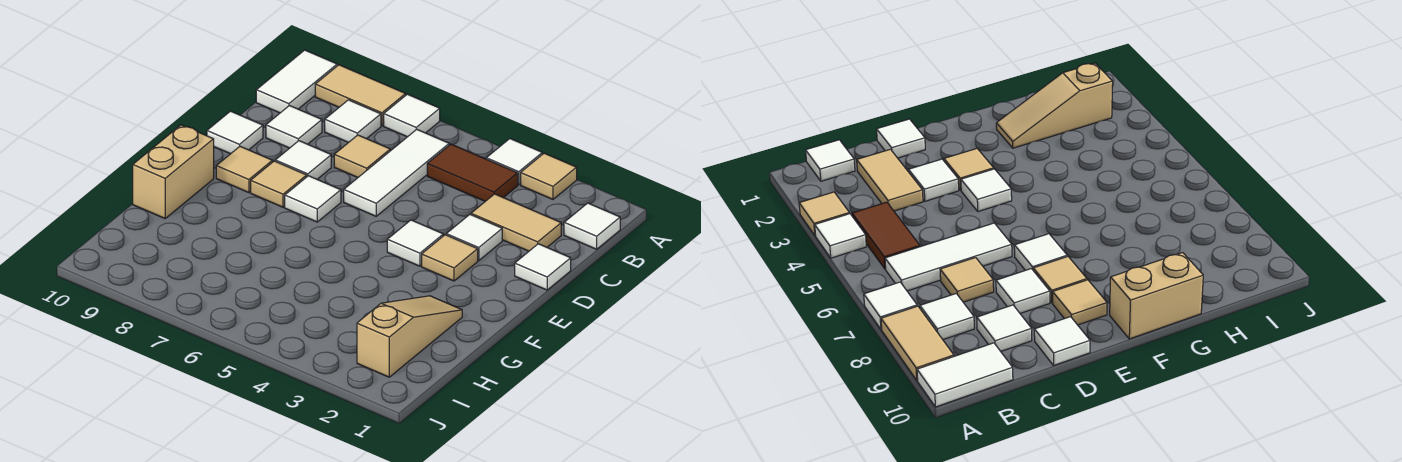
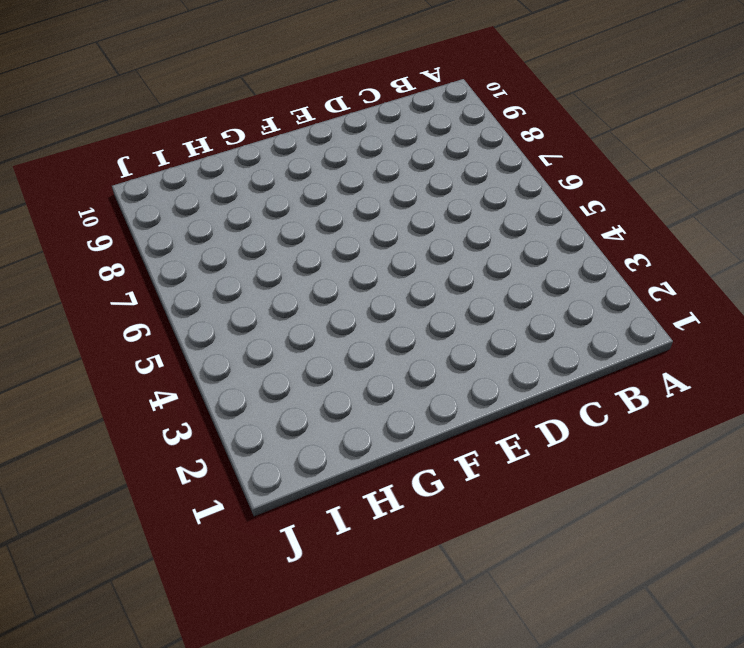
none -> tan tile A3 level 1
none -> white tile A4 level 1
none -> white tile A7 level 1

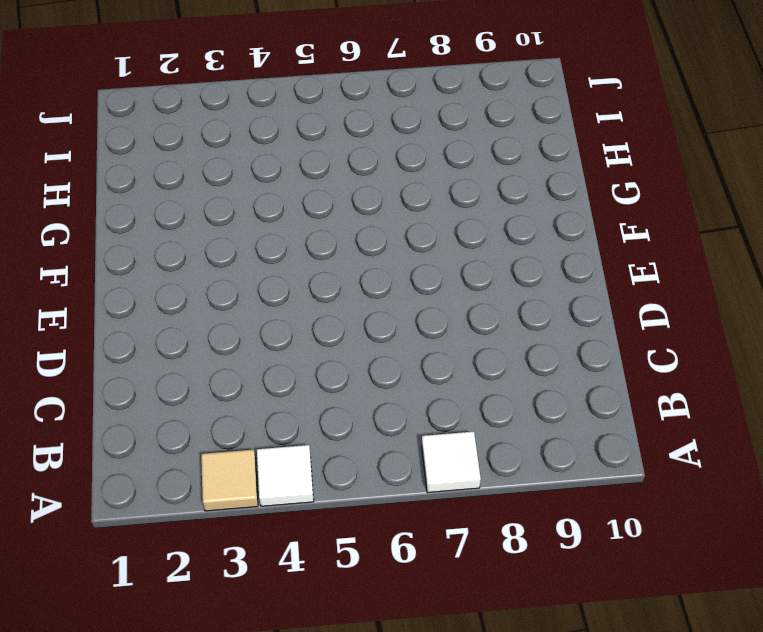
none -> tan tile A8:A9 level 1
none -> white tile A10:B10 level 1
none -> white tile B1 level 1

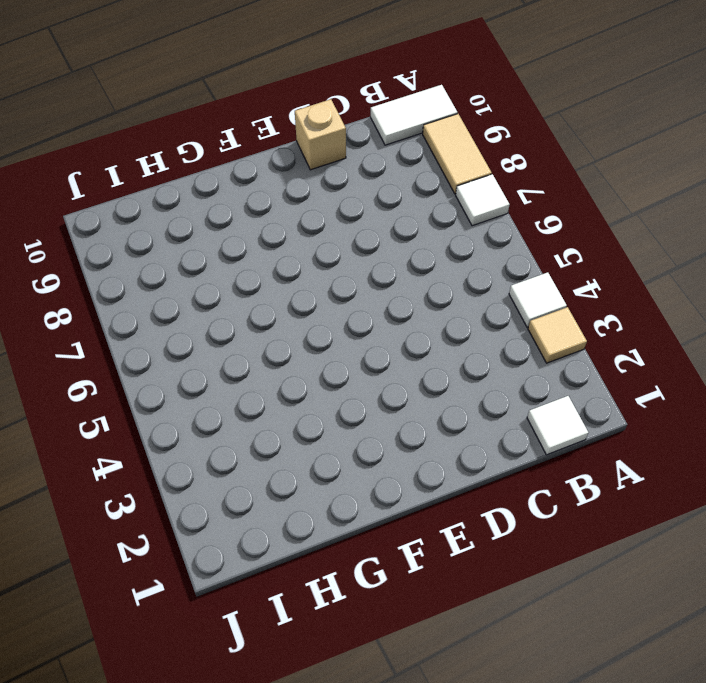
tan brick D10 level 1 -> white tile D10 level 1
none -> brown tile B4:B5 level 1
none -> white tile B6:D6 level 1
none -> white tile B8 level 1

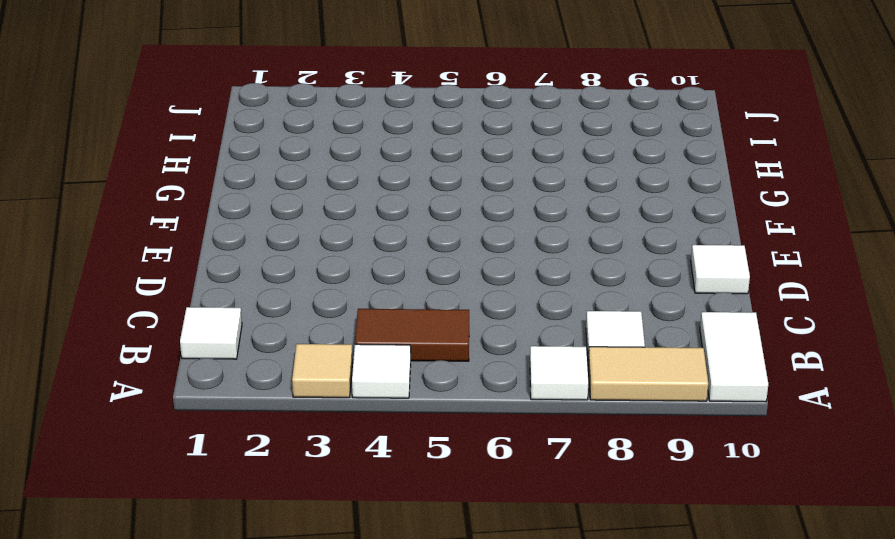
none -> white tile B6:D6 level 1
none -> tan tile C2:C3 level 1
none -> tan tile C7 level 1

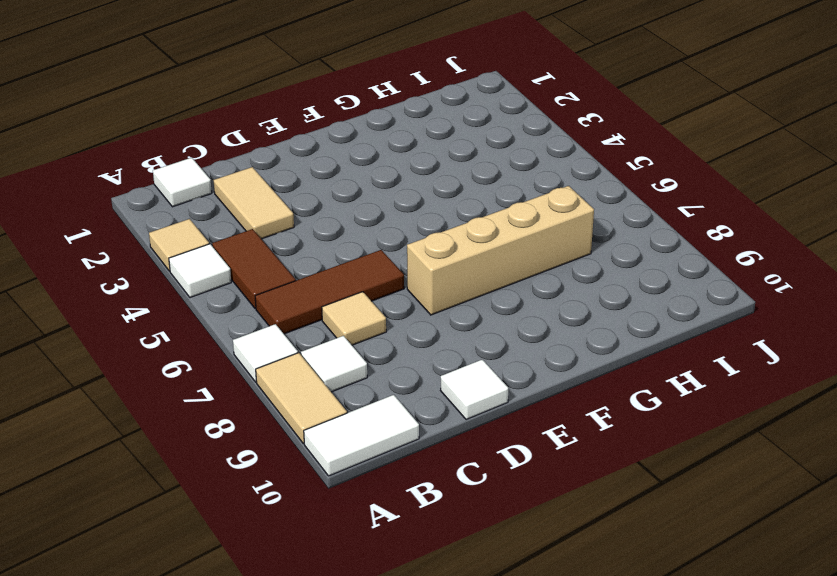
brown tile B6:D6 level 1 -> white tile B6:D6 level 1
tan brick E7:H7 level 1 -> white tile E7 level 1
none -> white tile C9 level 1
none -> white tile D1 level 1
none -> white tile D3 level 1

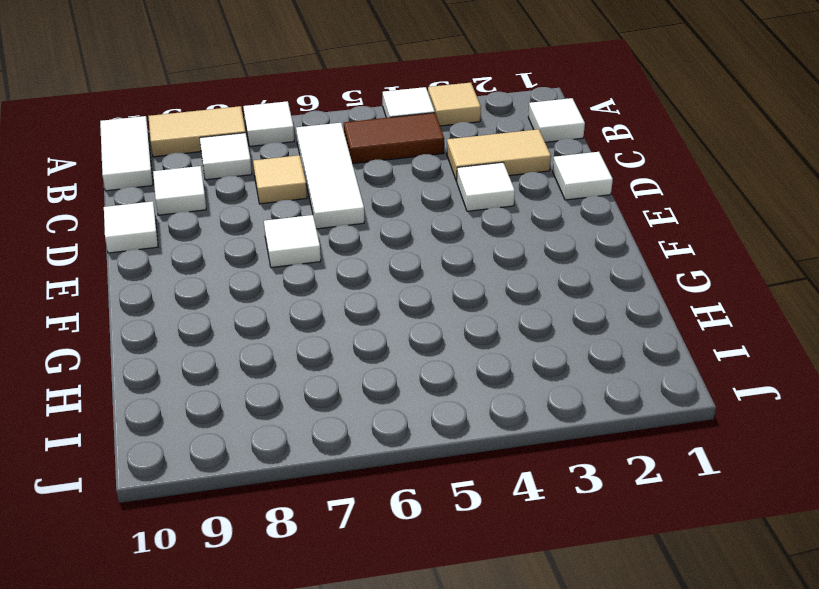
none -> white tile D8 level 1
none -> tan tile E3 level 1
none -> white tile E4 level 1

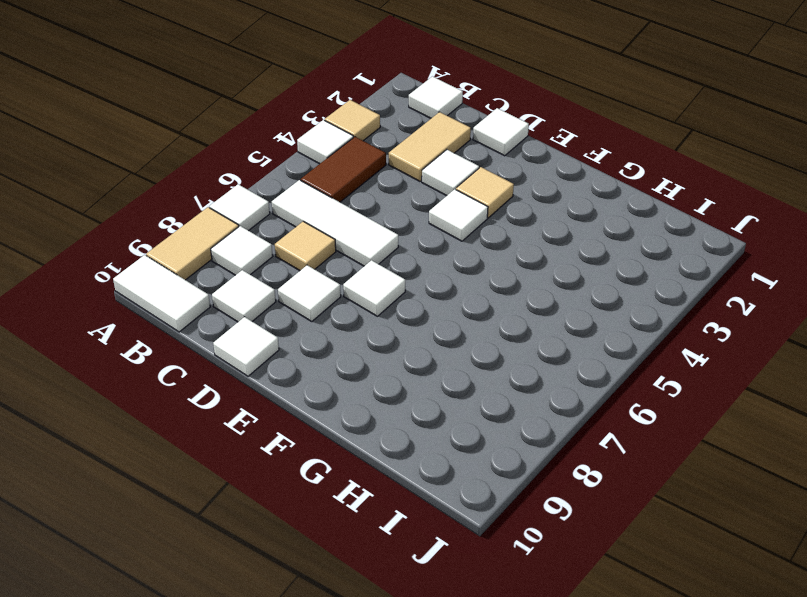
none -> tan tile E8 level 1
none -> tan tile E9 level 1
none -> tan brick F10:G10 level 1

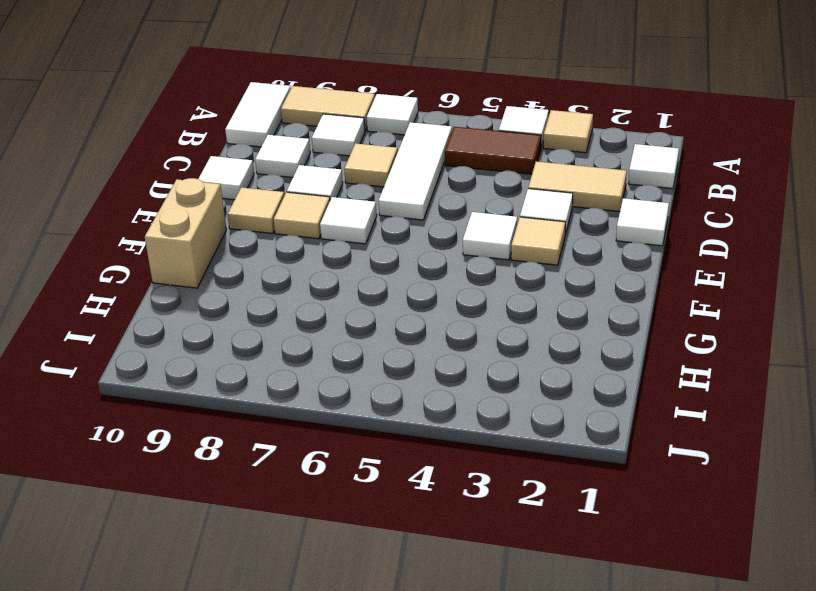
none -> tan slope G2:I2 level 1 top I

